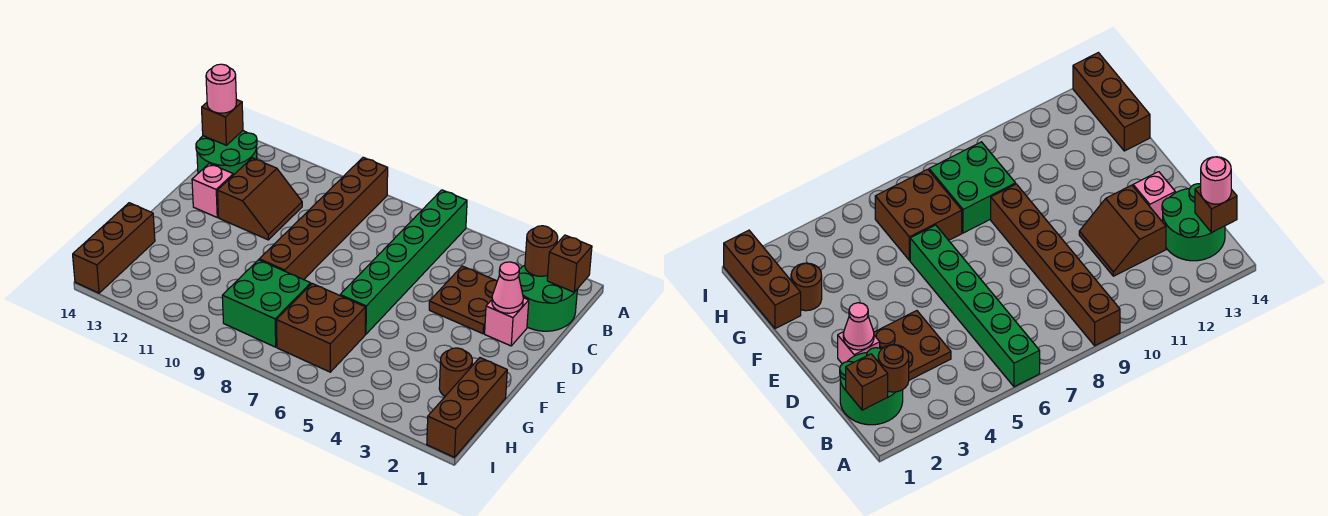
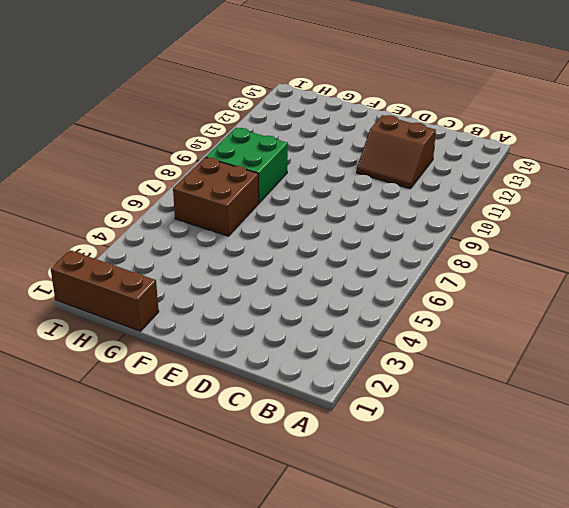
none -> green brick A6:F6 level 1
none -> brown brick A9:F9 level 1
none -> green round brick B1:C2 level 1

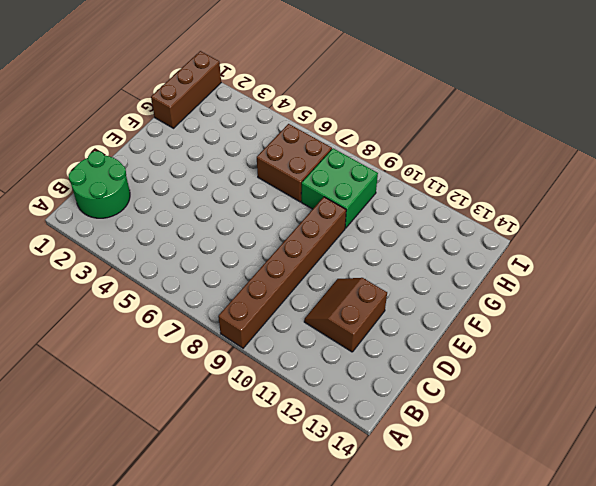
none -> green brick A6:F6 level 1
none -> green round brick B13:C14 level 1
none -> brown plate C3:D4 level 1

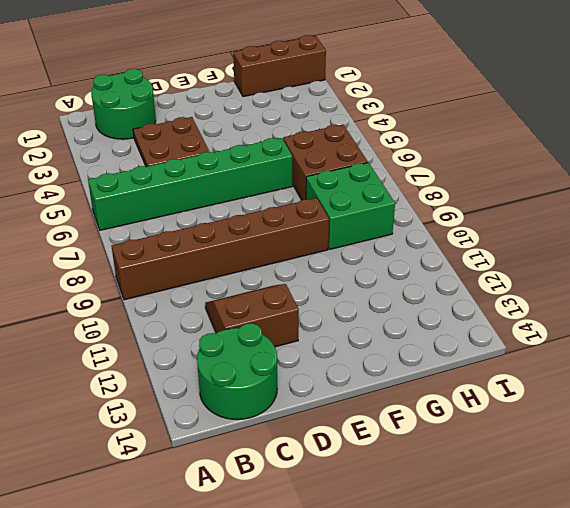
none -> pink brick D2 level 1
none -> pink brick D13 level 1
none -> brown round brick G2 level 1

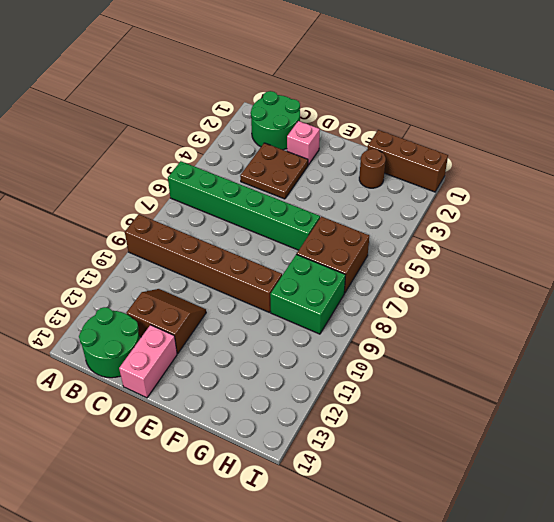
pink brick D13:D14 level 1 -> pink brick D13 level 1
none -> brown brick G14:I14 level 1
none -> brown brick B1 level 2
none -> brown round brick B2 level 2

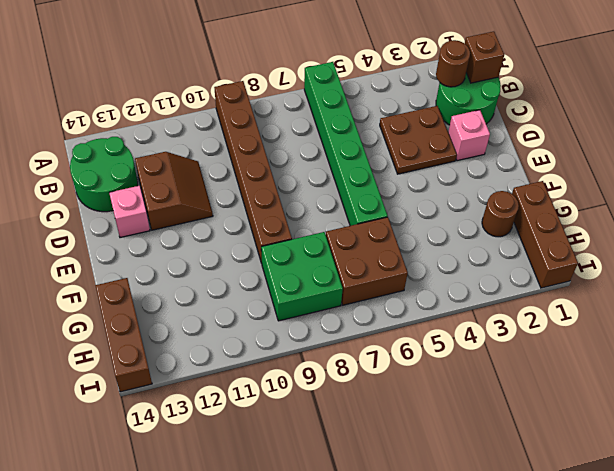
none -> brown brick B14 level 2
none -> pink cone D2 level 2
none -> pink round brick B14 level 3

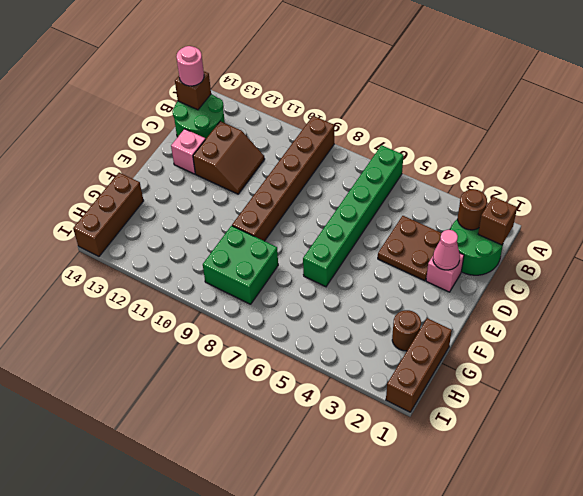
none -> brown brick G6:H7 level 1

